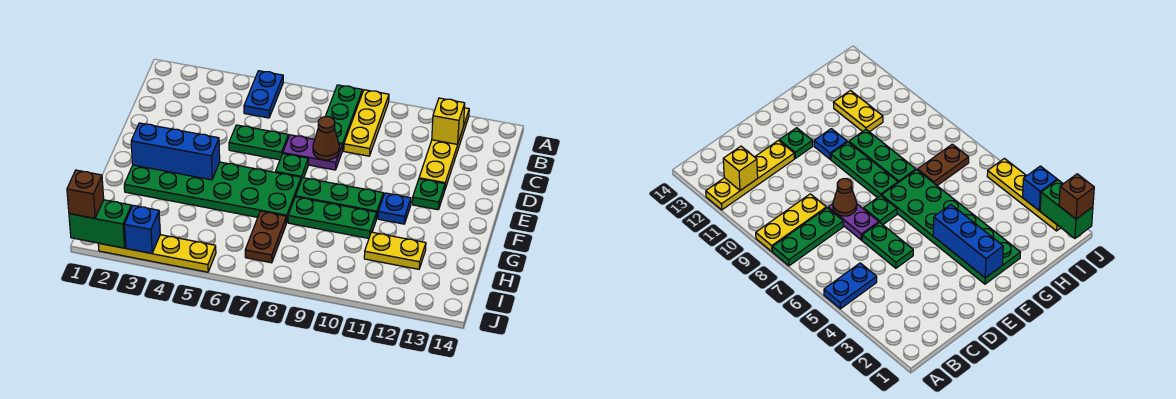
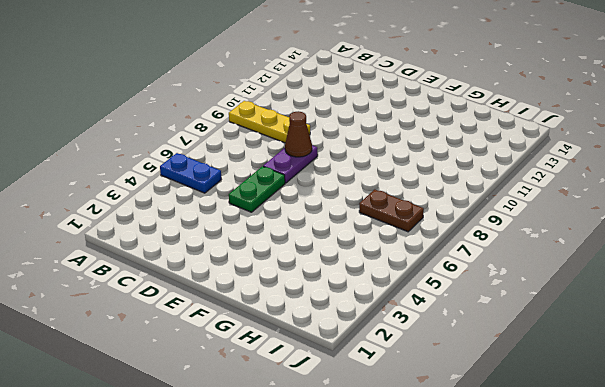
none -> green plate A8:C8 level 1
none -> yellow plate A12:D12 level 1
none -> green plate E7 level 1

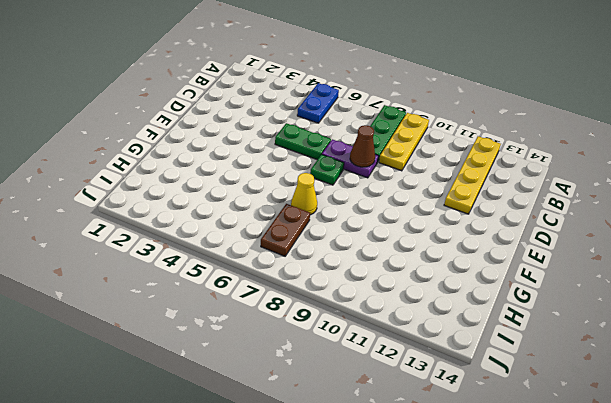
yellow cone G7 level 1 -> green plate F2:G7 level 1
none -> green plate E12 level 1
none -> green plate F8:F10 level 1
none -> blue plate F11 level 1

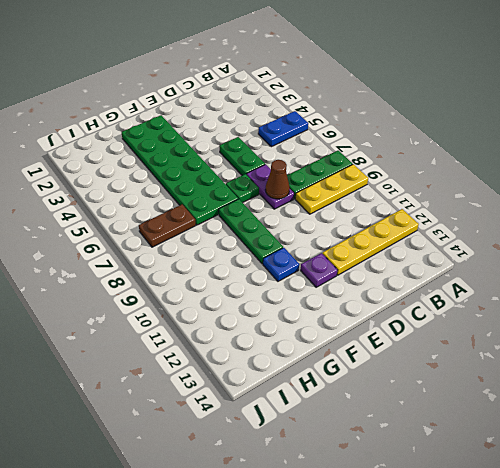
purple plate E12 level 1 -> green plate E12 level 1
none -> green plate G8:G10 level 1
none -> yellow plate H11:H12 level 1
none -> yellow plate J2:J5 level 1

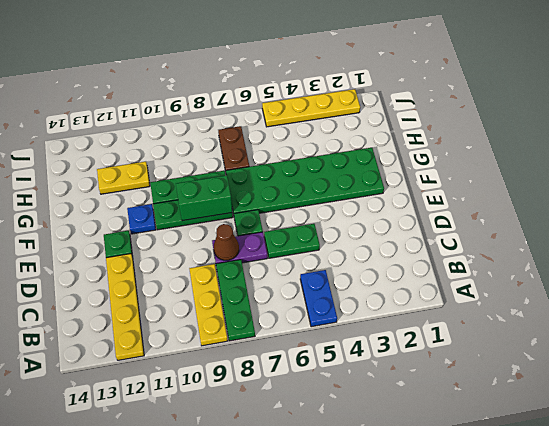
green brick F8:F9 level 2 -> green brick J1:J2 level 2
none -> yellow brick B12 level 2
none -> blue brick F2:F4 level 2
none -> blue brick J3 level 2

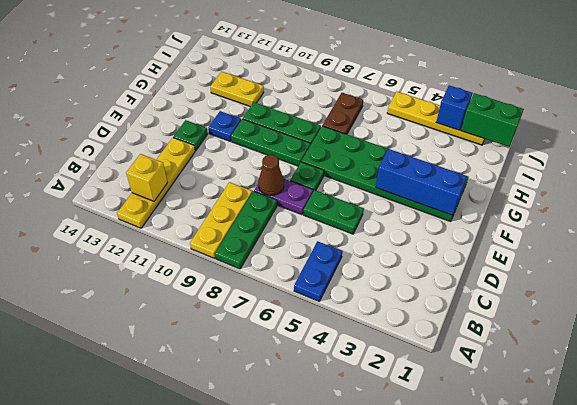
none -> brown brick J1 level 3

